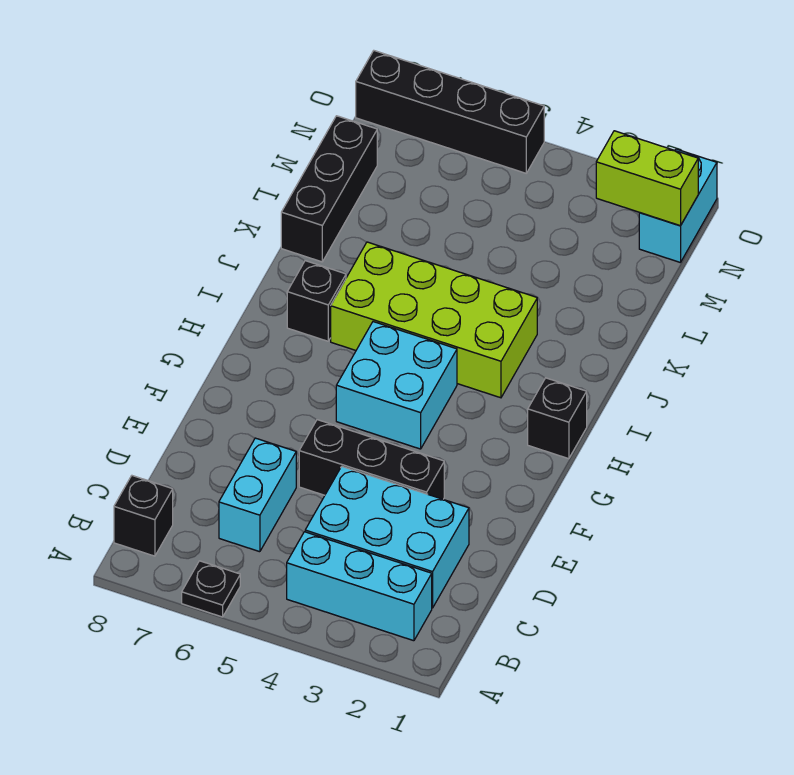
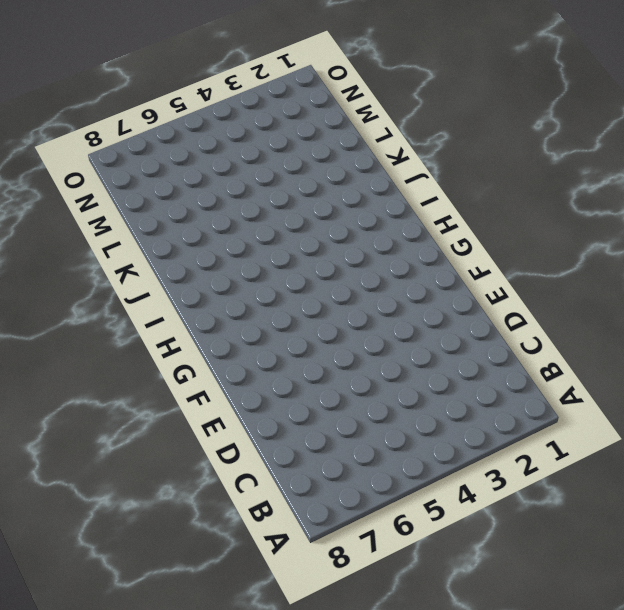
none -> black plate A6 level 1
none -> cyan brick B2:B4 level 1
none -> black brick B8 level 1

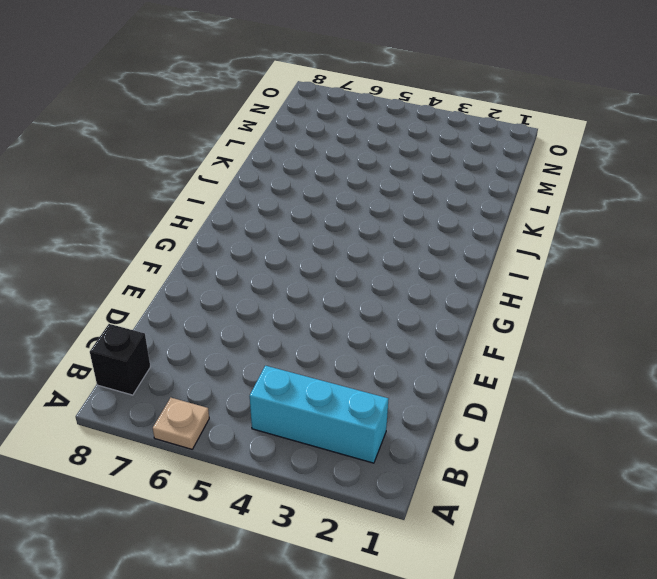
tan plate A6 level 1 -> black plate A6 level 1
none -> cyan brick C2:D4 level 1
none -> cyan brick C6:D6 level 1
none -> black brick E3:E5 level 1

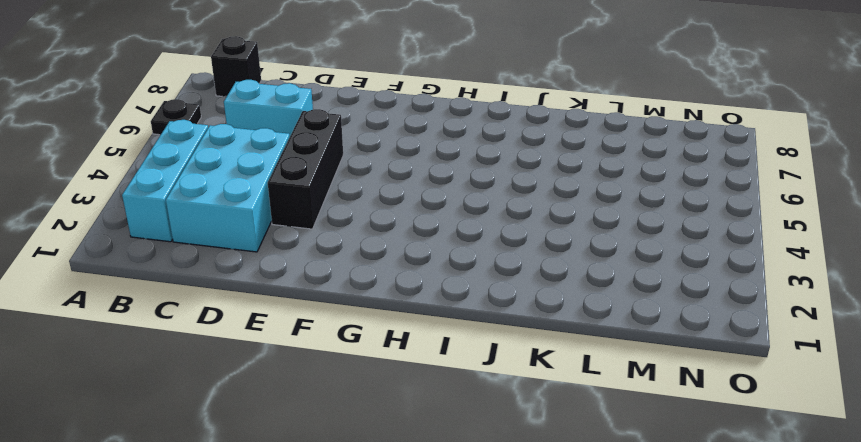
none -> cyan brick G4:H5 level 1
none -> black brick H1 level 1
none -> lime brick I3:J6 level 1

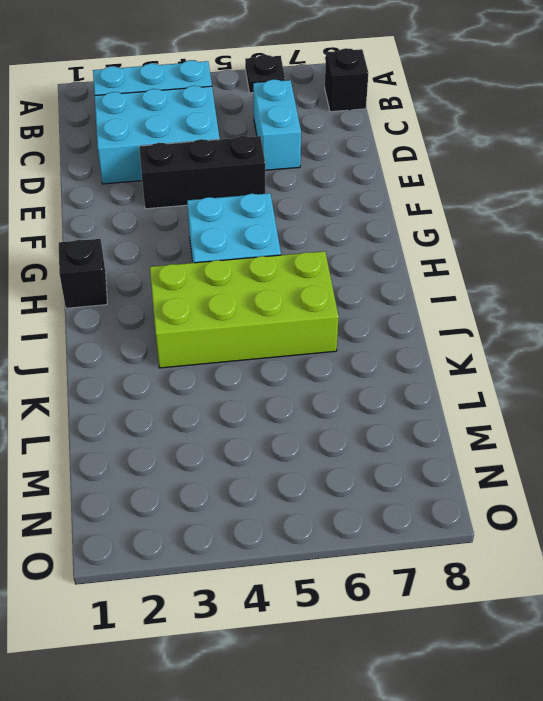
none -> black brick I7 level 1
none -> black brick K8:M8 level 1
none -> cyan brick N1:O1 level 1

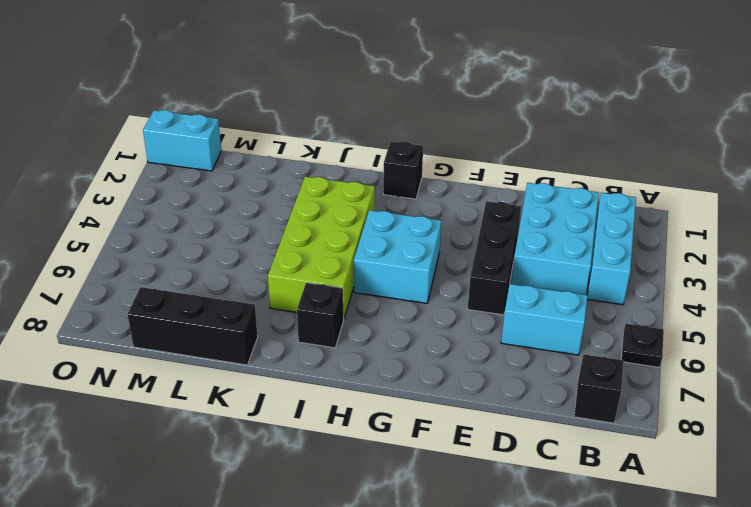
none -> black brick O5:O8 level 1
none -> lime brick N1:N2 level 2

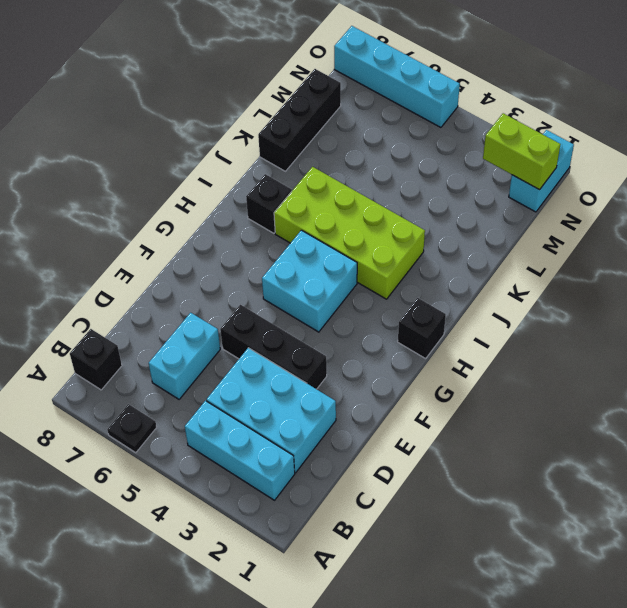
cyan brick O5:O8 level 1 -> black brick O5:O8 level 1

